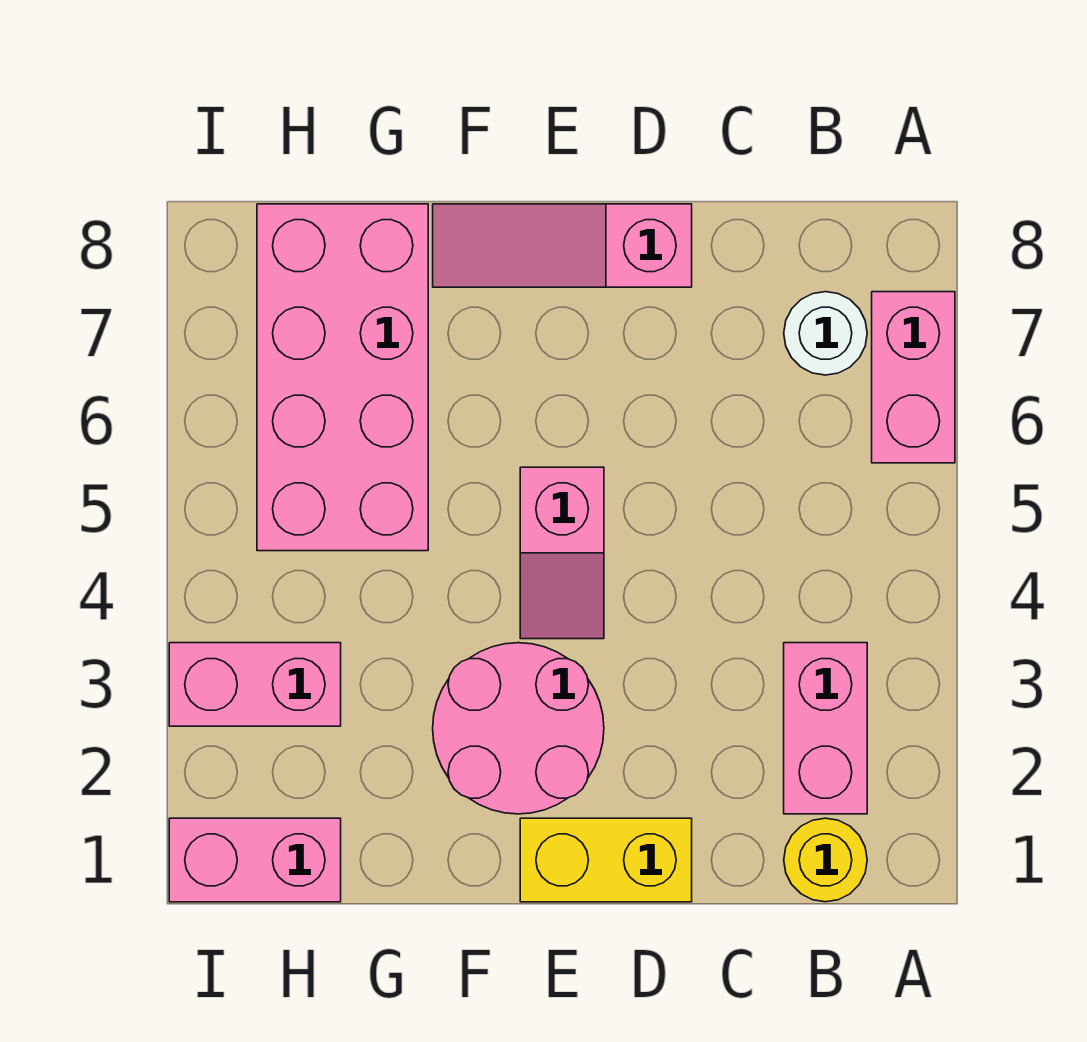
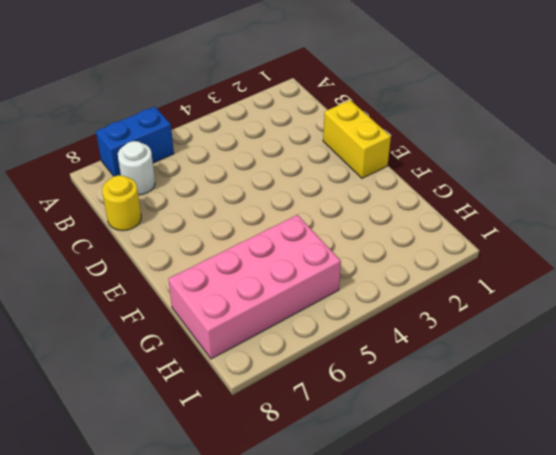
blue brick A6:A7 level 1 -> pink brick A6:A7 level 1
yellow round brick C8 level 1 -> yellow round brick B1 level 1
none -> pink brick B2:B3 level 1
none -> pink slope D8:F8 level 1 top D

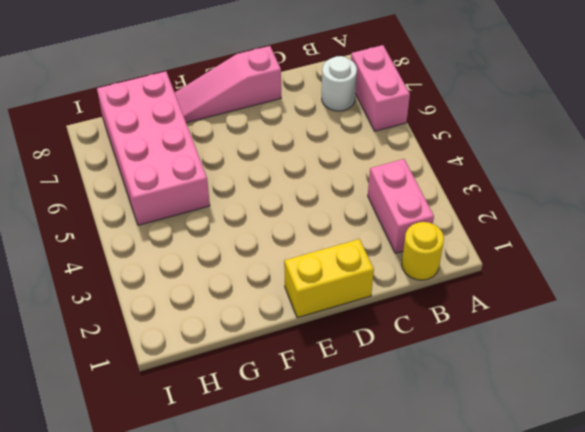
none -> pink round brick E2:F3 level 1
none -> pink slope E4:E5 level 1 top 5

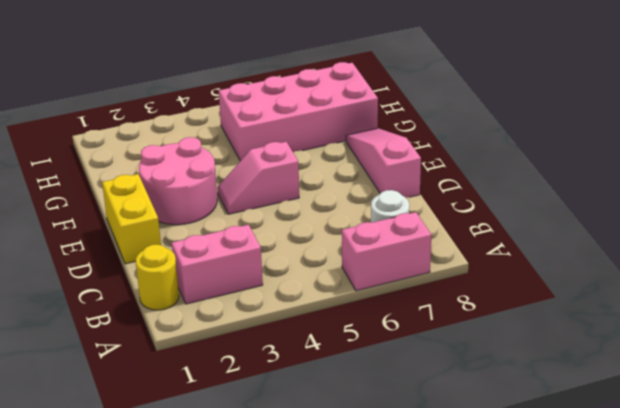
none -> pink brick H1:I1 level 1
none -> pink brick H3:I3 level 1

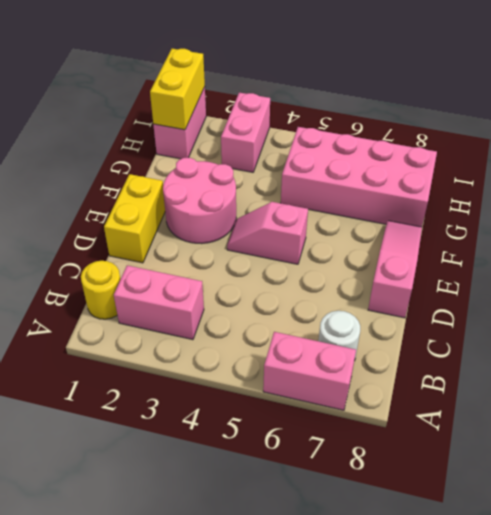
yellow brick H1:I1 level 2 -> none

